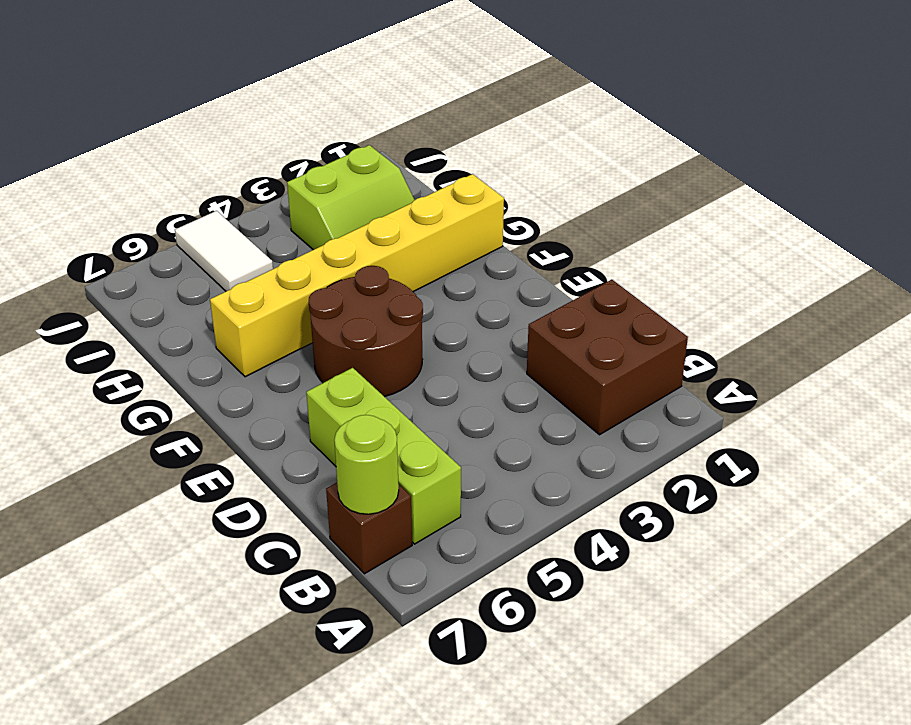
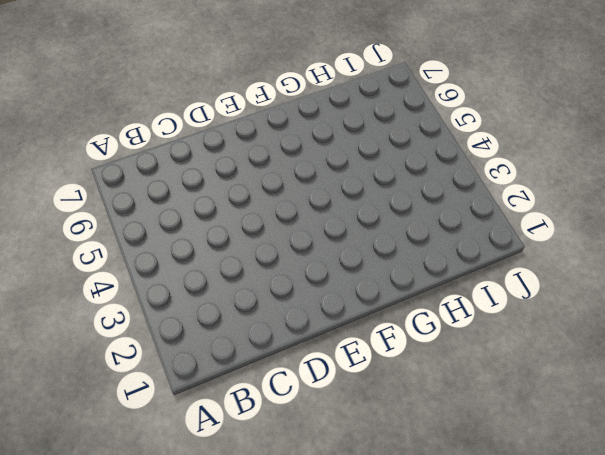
none -> brown brick B1:C2 level 1
none -> lime brick B6:D6 level 1

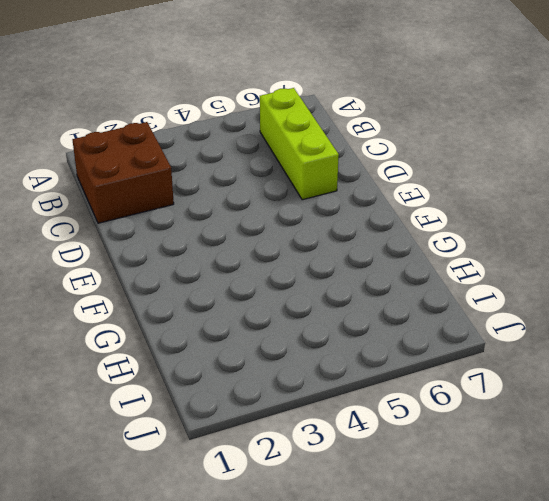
none -> brown brick B7 level 1
none -> brown round brick E4:F5 level 1

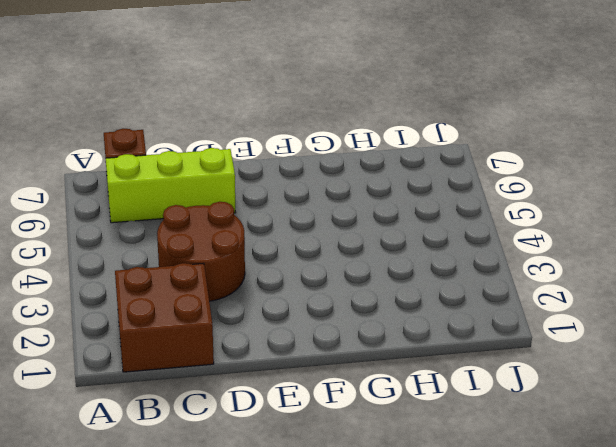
brown round brick C3:D4 level 1 -> brown round brick E4:F5 level 1
none -> yellow brick G1:G6 level 1
none -> lime slope H2:I3 level 1 top I

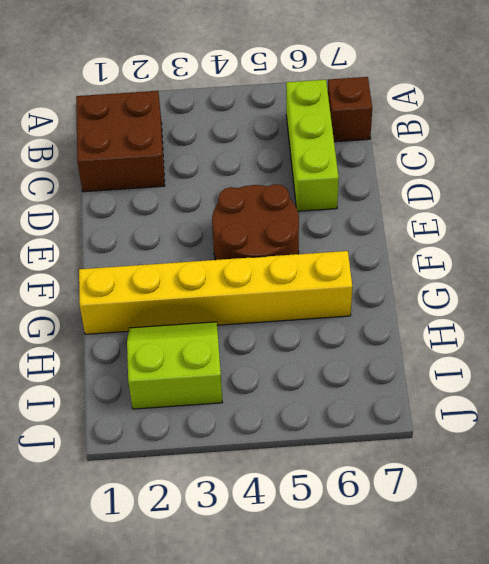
none -> white tile I5:J5 level 1
none -> lime round brick B7 level 2

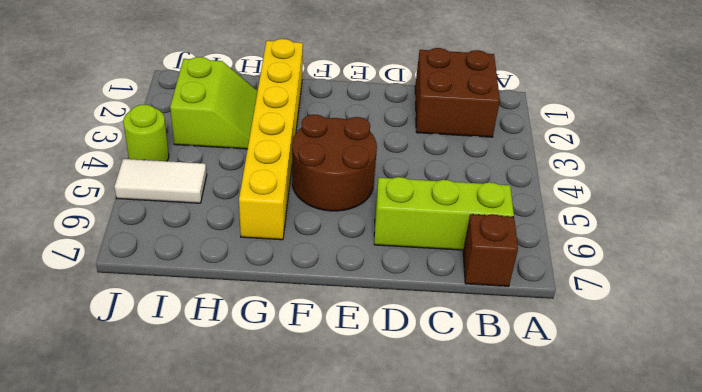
lime round brick J4 level 1 -> lime round brick B7 level 2

